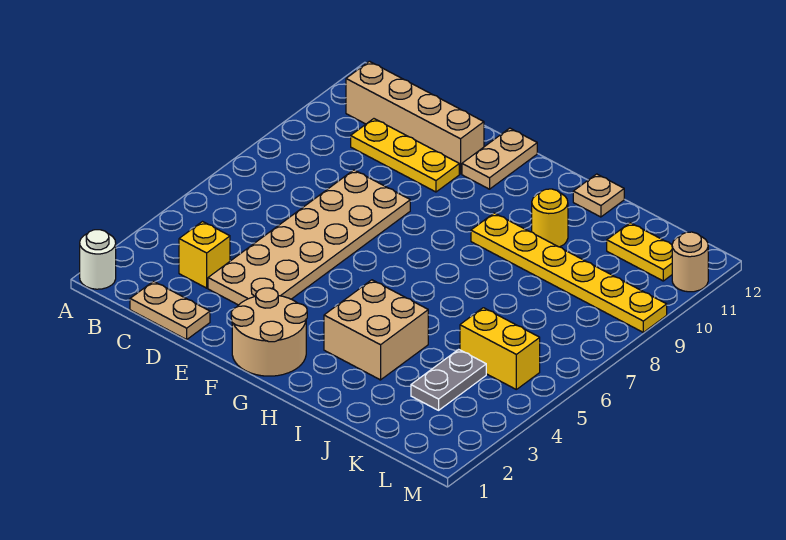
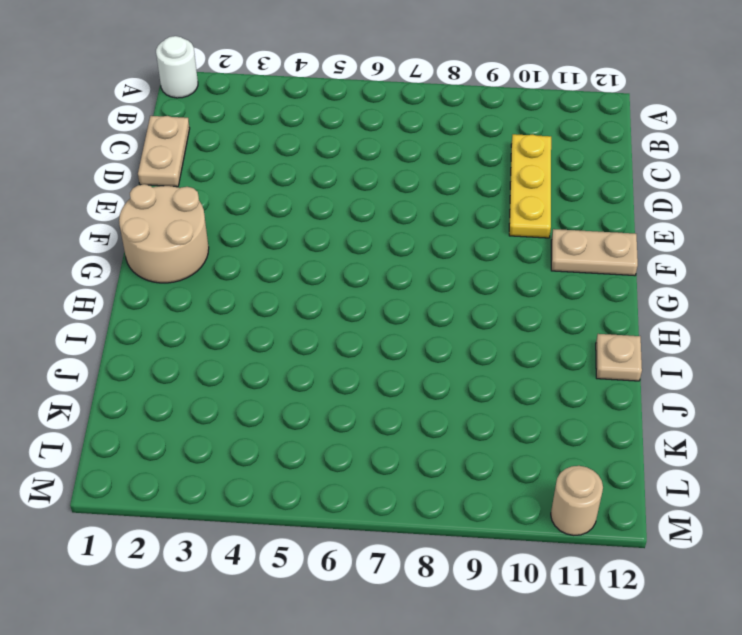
none -> tan brick B11:E11 level 1
none -> yellow brick C3 level 1
none -> tan plate D3:E8 level 1

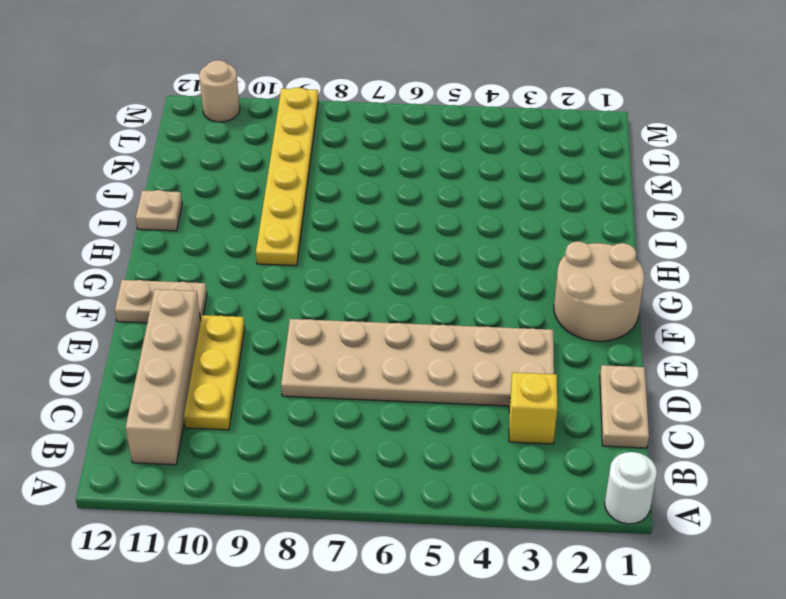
none -> tan brick H3:I4 level 1
none -> yellow round brick I10 level 1
none -> grey plate K3:K4 level 1

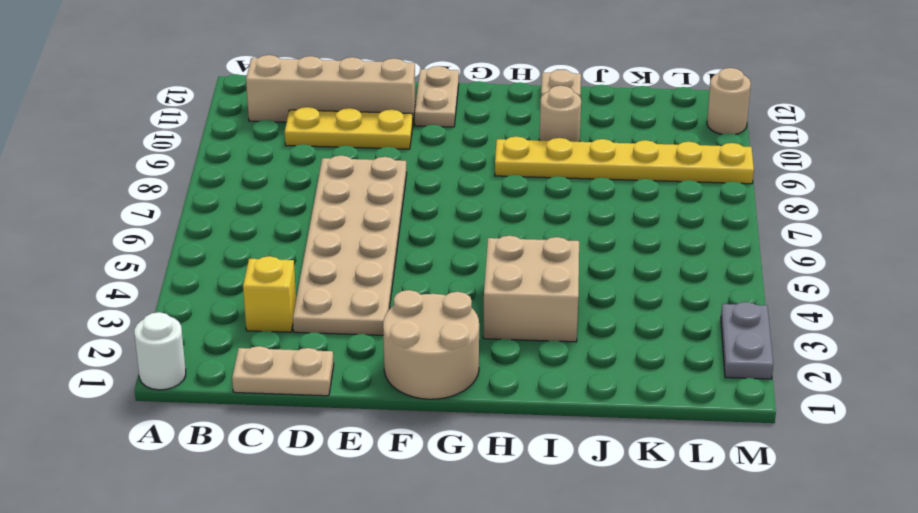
tan round brick I10 level 1 -> yellow round brick I10 level 1
grey plate M2:M3 level 1 -> grey plate K3:K4 level 1
none -> yellow brick K5:L5 level 1
none -> yellow plate K11:L11 level 1

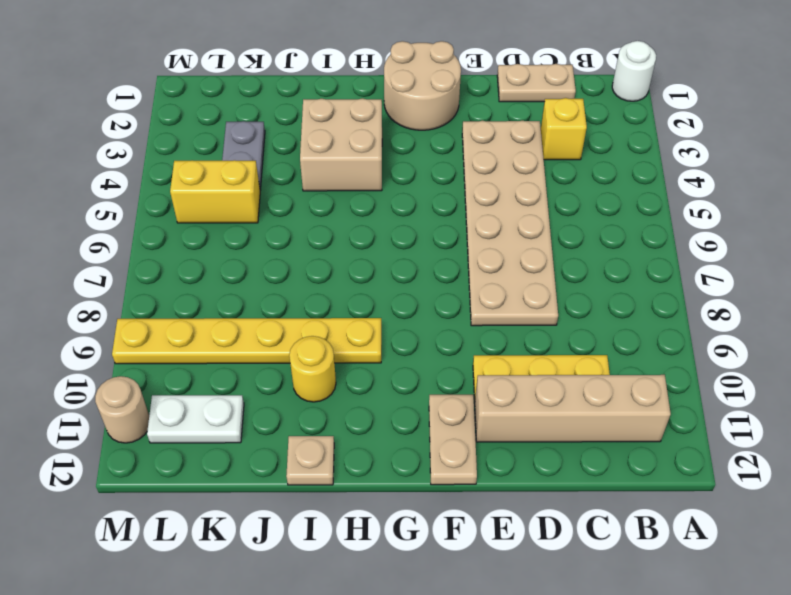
white plate K11:L11 level 1 -> yellow plate K11:L11 level 1

